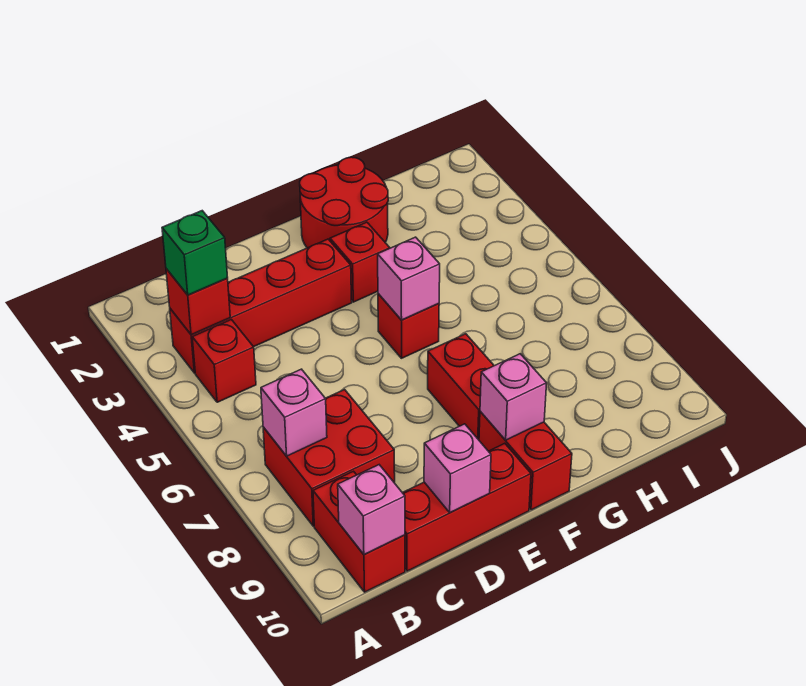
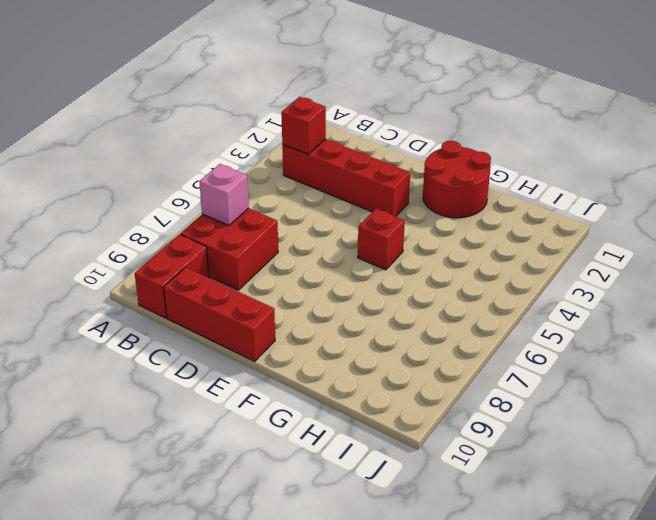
none -> red brick B4 level 1
none -> red brick F3 level 1
none -> red brick F7:F8 level 1

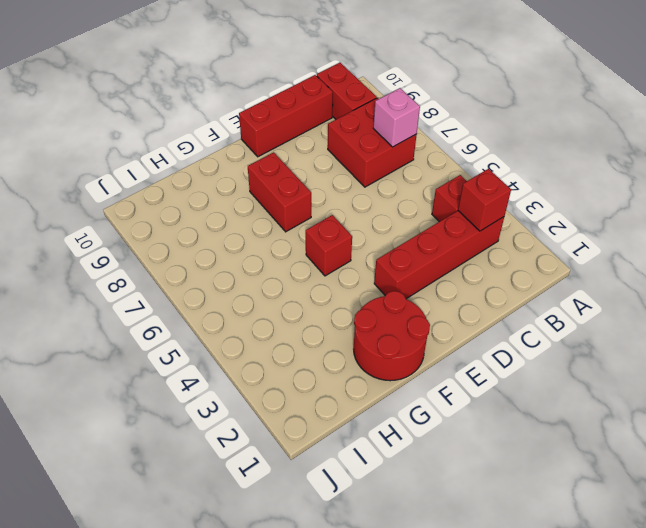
none -> red brick F3 level 1
none -> red brick F9:F10 level 1
none -> pink brick B10 level 2

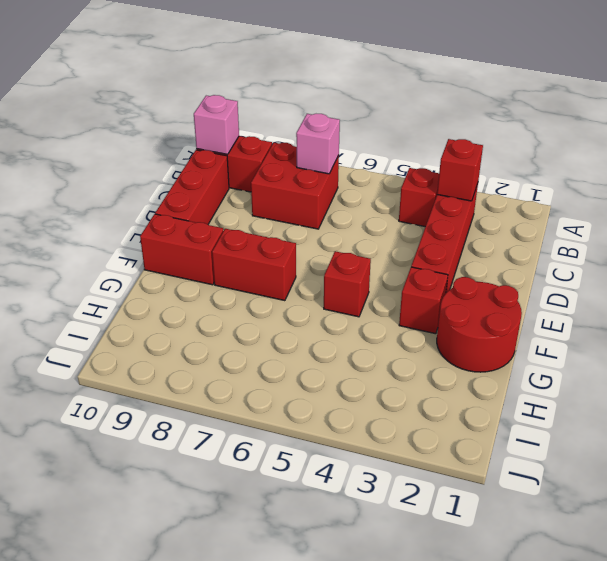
none -> pink brick D10 level 2
none -> pink brick F5 level 2
none -> pink brick F9 level 2

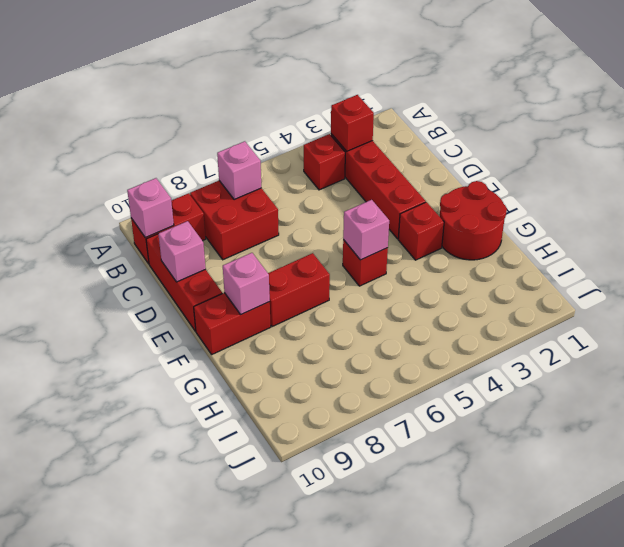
none -> green brick B3 level 3

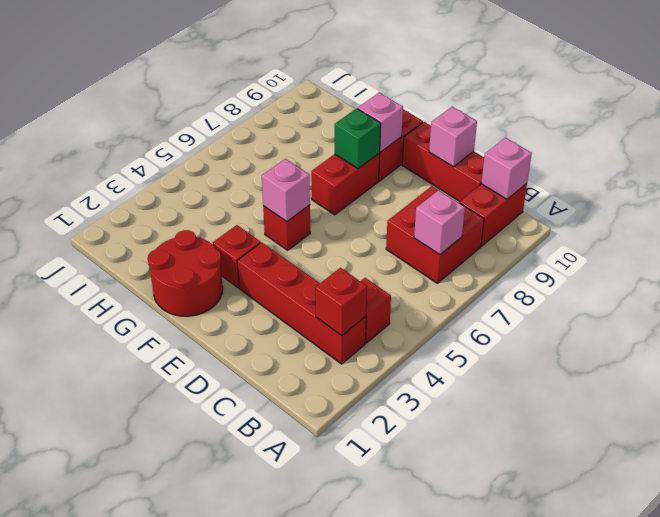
green brick F8 level 2 -> green brick B3 level 3

